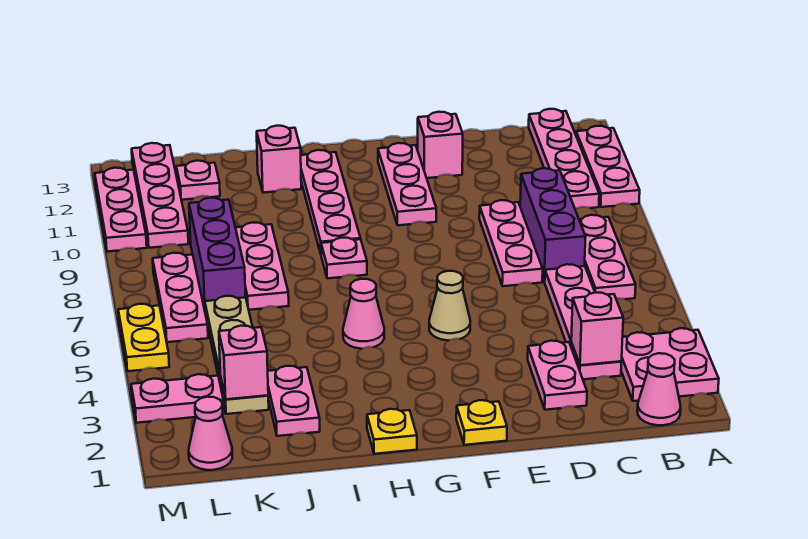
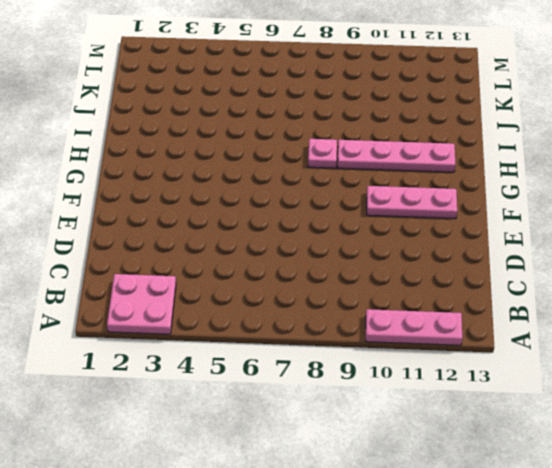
none -> pink cone B1 level 1
none -> pink plate B6:B8 level 1
none -> pink plate B10:B13 level 1
none -> pink plate C3:C6 level 1

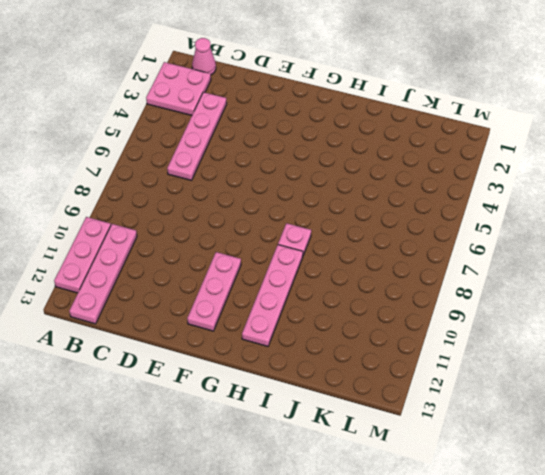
none -> pink plate B6:B8 level 1
none -> purple brick C7:C9 level 1
none -> pink plate D2:D3 level 1
none -> pink plate D7:D9 level 1

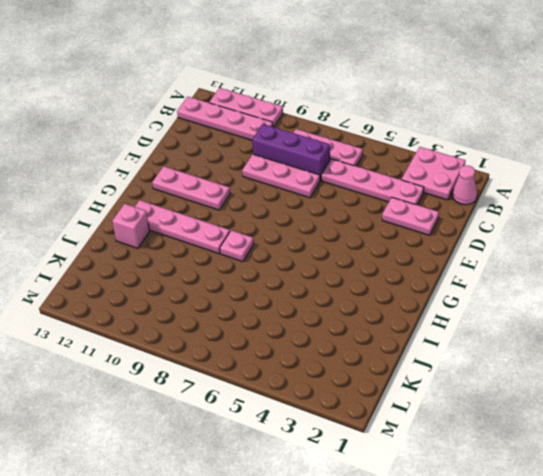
none -> pink brick E12 level 1
none -> yellow plate F1 level 1
none -> tan cone F5 level 1
none -> yellow plate H1 level 1

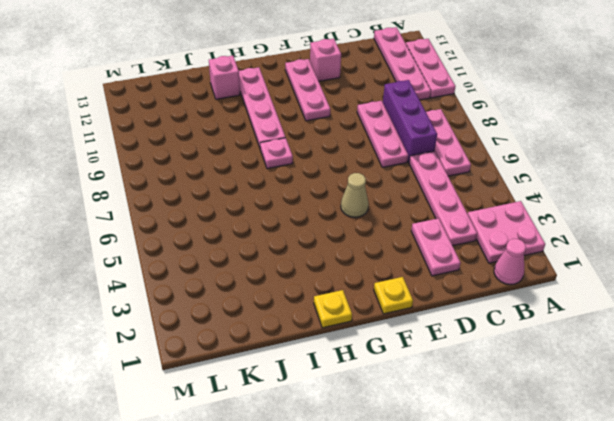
none -> pink cone H5 level 1
none -> pink plate J2:J3 level 1
none -> pink plate J7:J9 level 1
none -> tan plate K3:K6 level 1

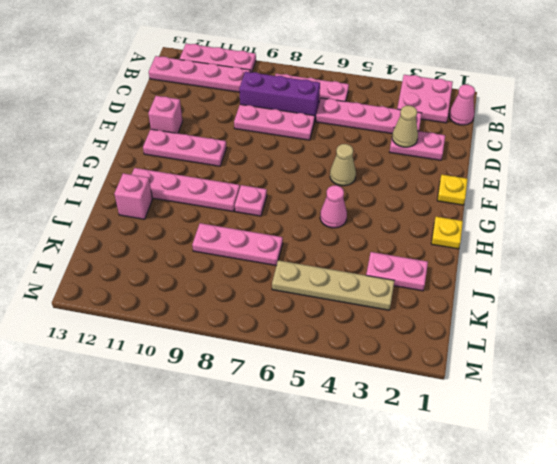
tan cone D3 level 2 -> none
none -> purple brick K7:K9 level 1
none -> pink plate K12 level 1
none -> pink cone L1 level 1
none -> pink plate L3:M3 level 1

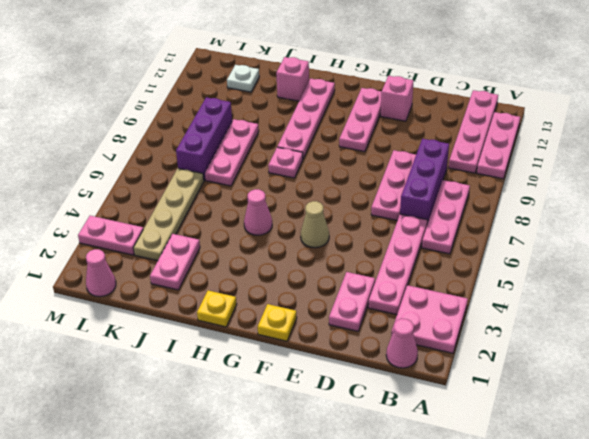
white plate K12 level 1 -> pink plate K12 level 1
none -> pink plate L6:L8 level 1
none -> pink plate L10:L13 level 1
none -> yellow plate M5:M6 level 1
none -> pink plate M10:M12 level 1

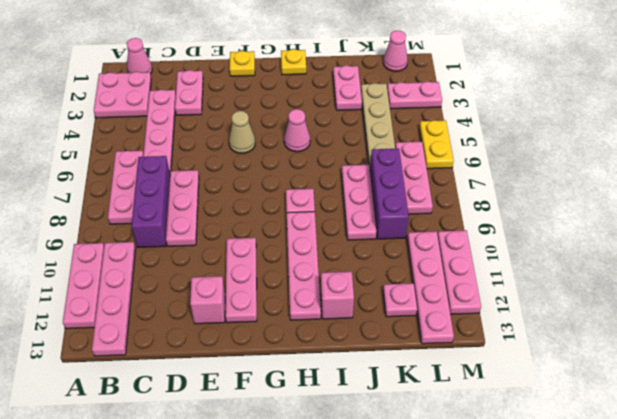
none -> pink brick C3 level 2
none -> pink brick K3 level 2

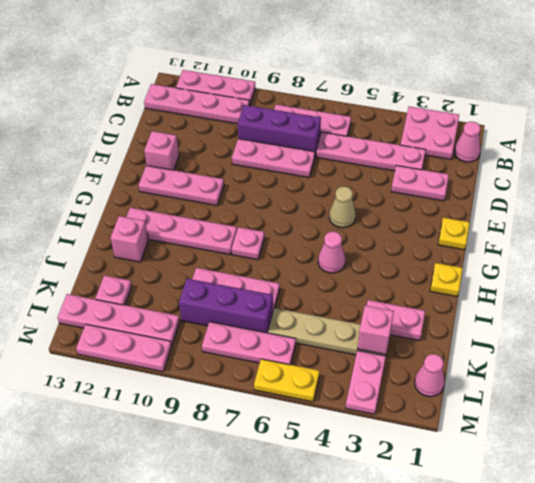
none -> pink brick C3 level 2

